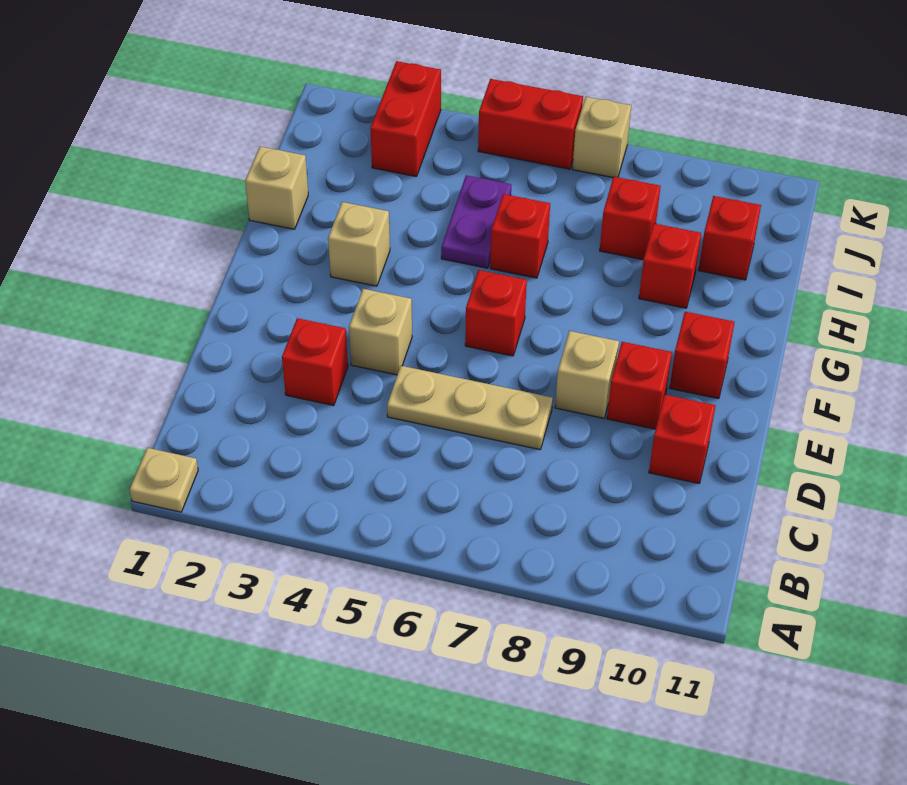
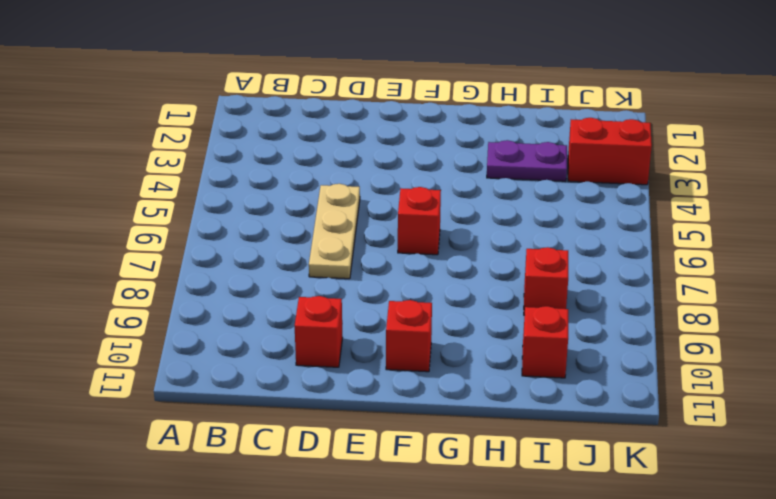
purple plate H3:I3 level 1 -> purple plate H5:I5 level 1
none -> tan plate A1 level 1
none -> red brick D3 level 1
none -> tan brick E4 level 1

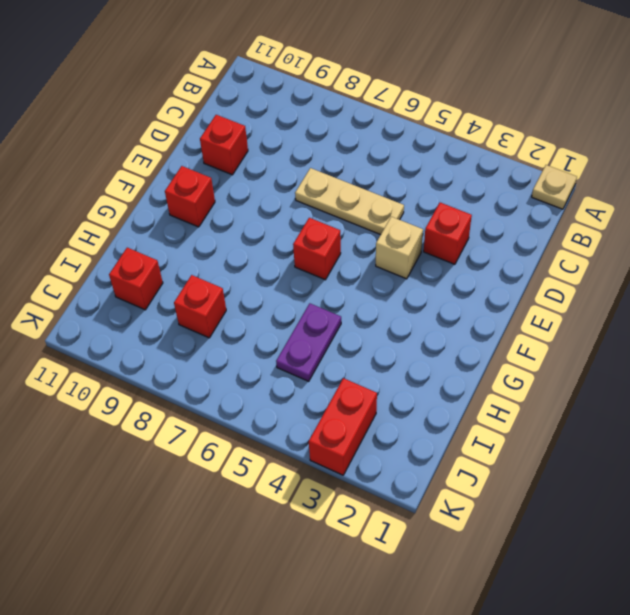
none -> tan brick E8 level 1
none -> red brick E9 level 1
none -> tan brick G3 level 1

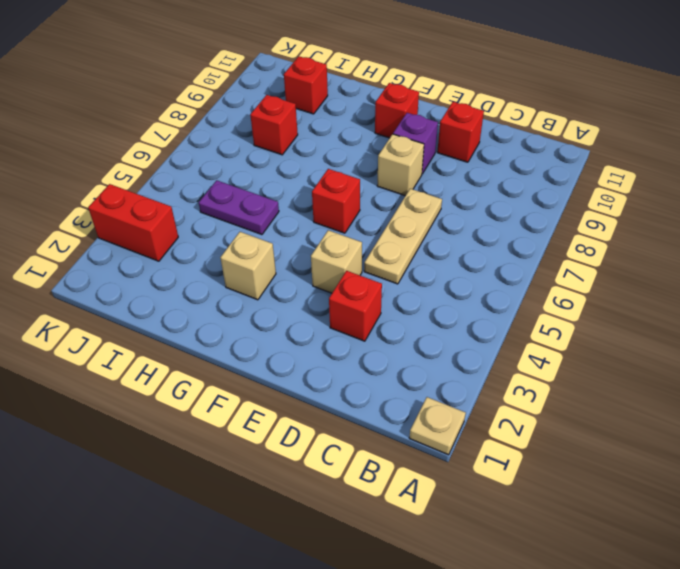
purple brick E9 level 1 -> red brick E9 level 1
none -> tan brick H1 level 1
none -> red brick H6 level 1
none -> red brick H9 level 1

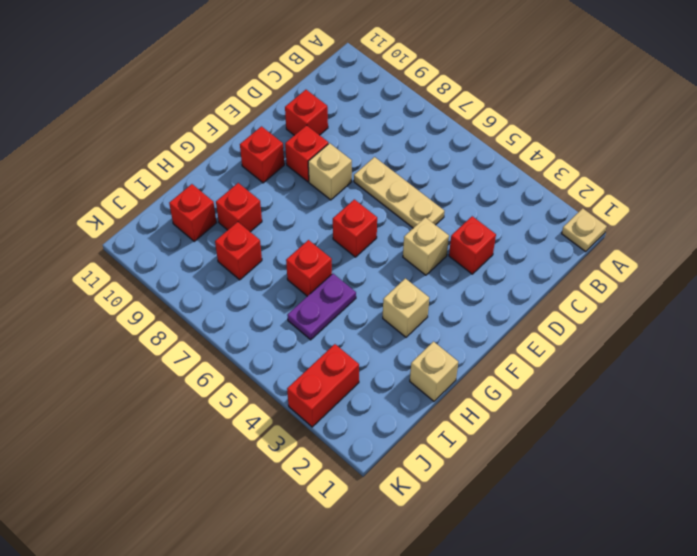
none -> red brick K5:K6 level 1
none -> tan brick K7 level 1

